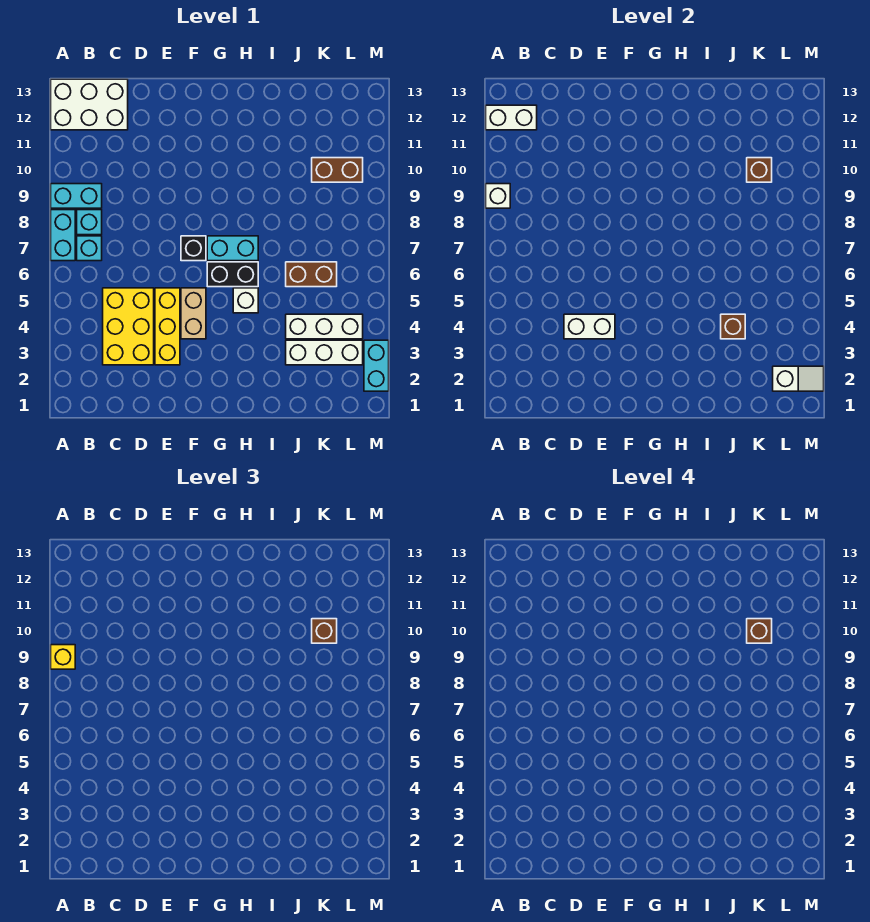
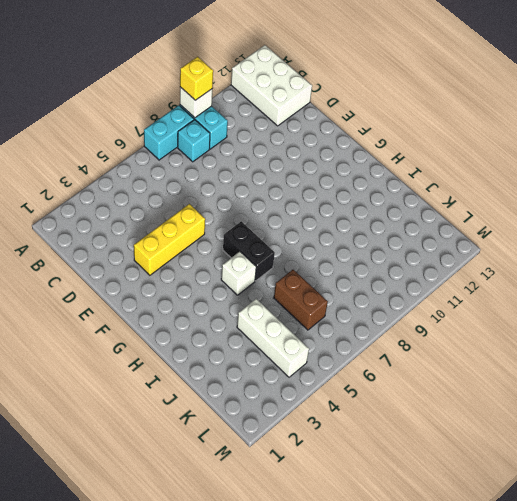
none -> cyan brick B7 level 1
none -> yellow brick C3:D5 level 1
none -> tan brick F4:F5 level 1

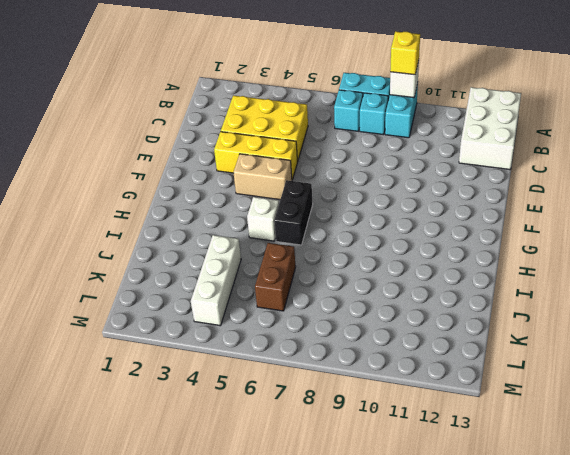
none -> black brick F7 level 1
none -> cyan brick G7:H7 level 1
none -> white brick J3:L3 level 1

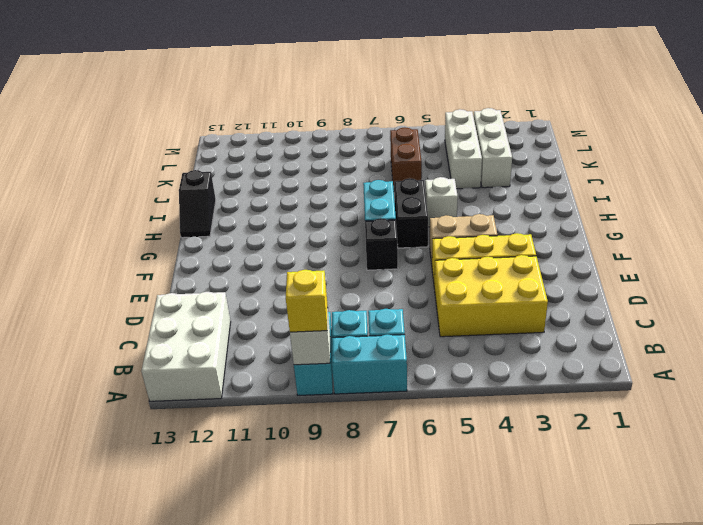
black slope H13:I13 level 1 top I -> none
none -> brown brick K10:L10 level 1
none -> cyan brick M2:M3 level 1
none -> white brick A12:B12 level 2

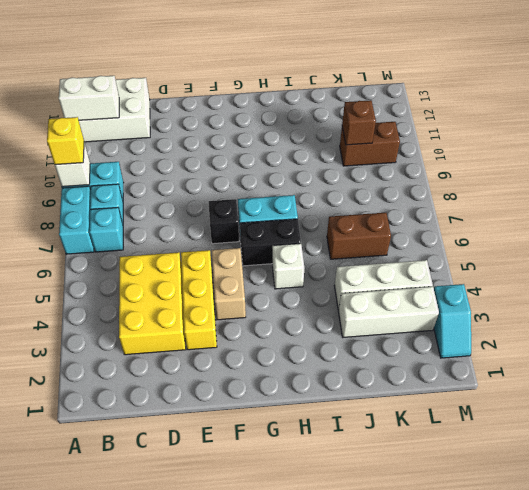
cyan slope M2:M3 level 1 top 3 -> cyan brick M2:M3 level 1
none -> white brick D4:E4 level 2
none -> brown brick J4 level 2
none -> white slope L2:M2 level 2 top L

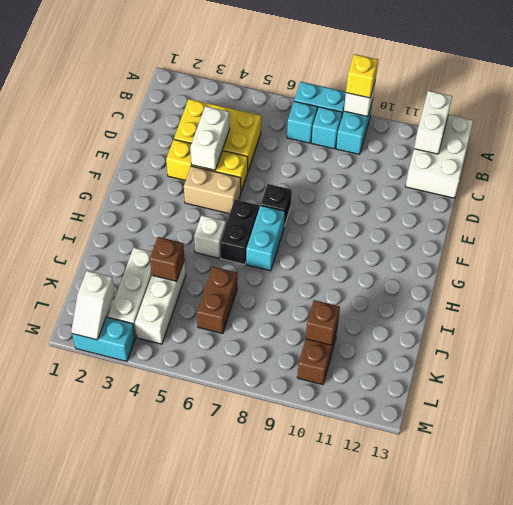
none -> brown brick K10 level 3
none -> brown brick K10 level 4

